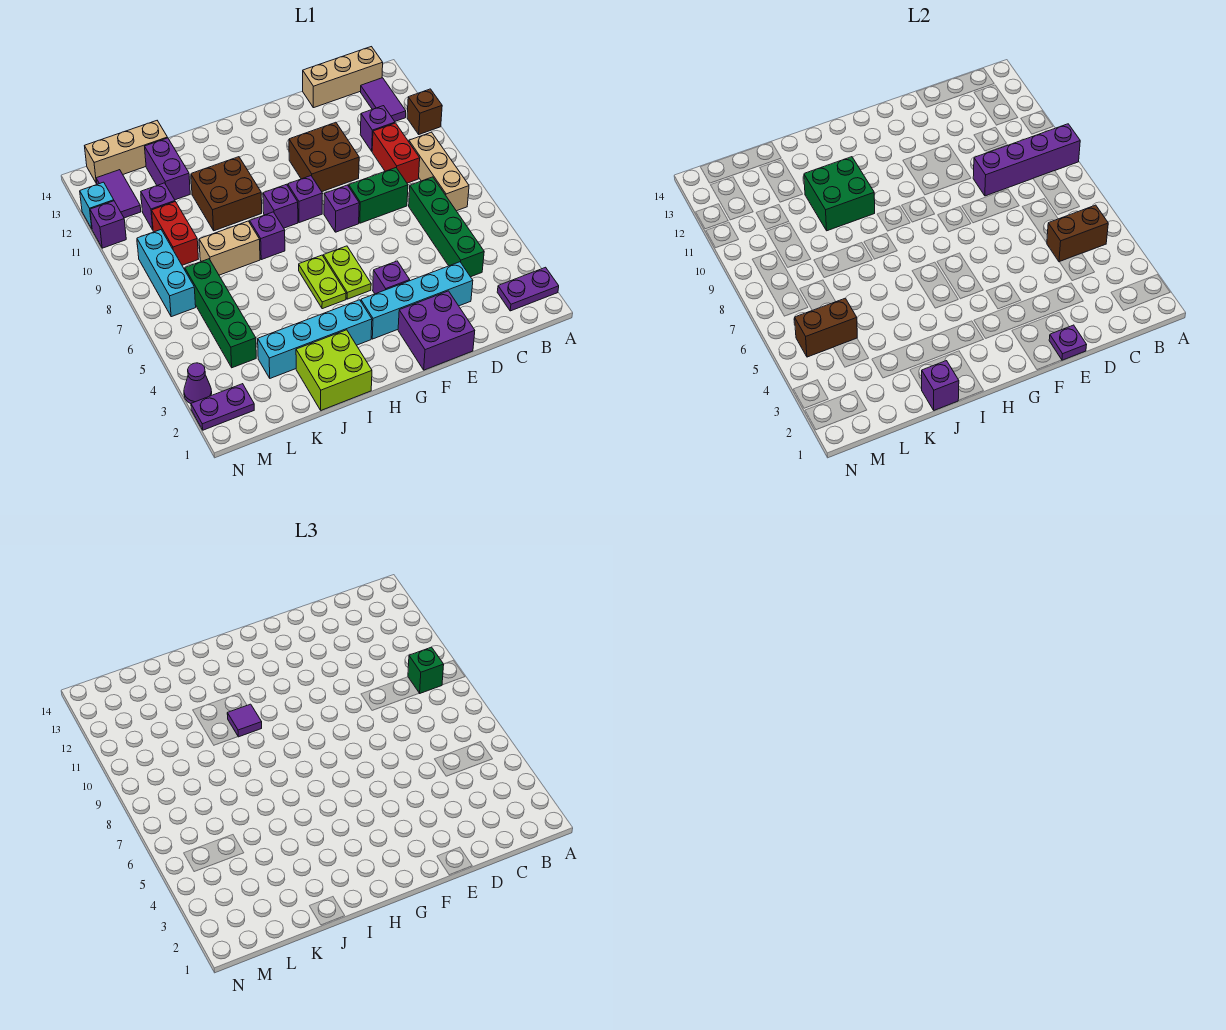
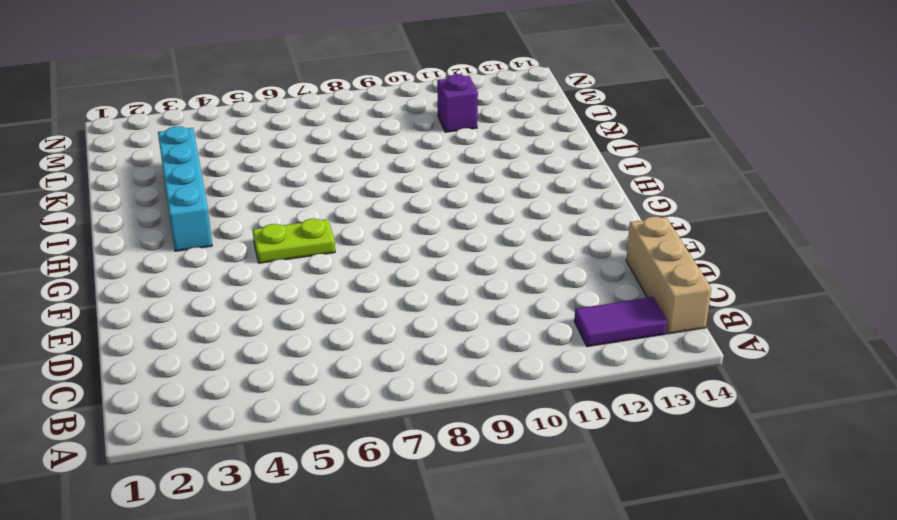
none -> purple plate A2:B2 level 1
none -> brown brick A11 level 1
none -> tan brick B7:B9 level 1
none -> green brick C4:C7 level 1

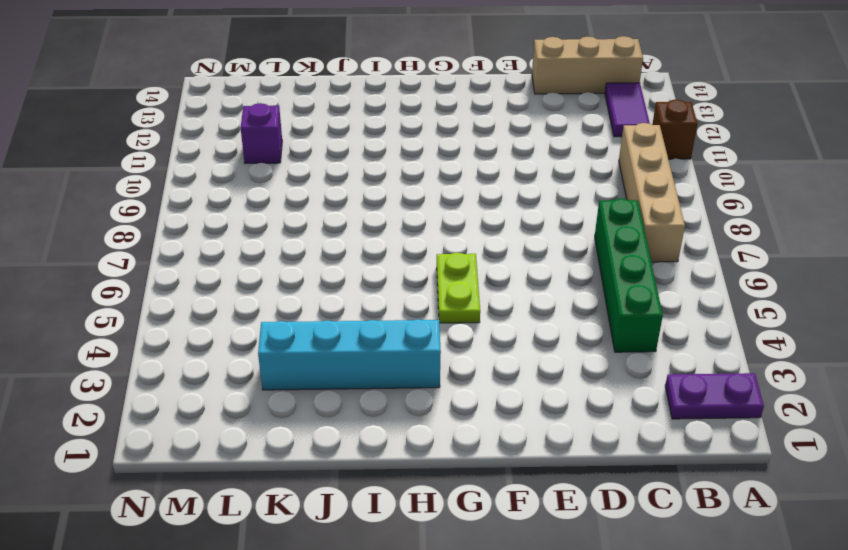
tan brick B7:B10 level 1 -> tan brick B7:B9 level 1
none -> red brick C9:C10 level 1
none -> purple brick C11 level 1
none -> cyan brick D3:G3 level 1
none -> green brick D8:E8 level 1

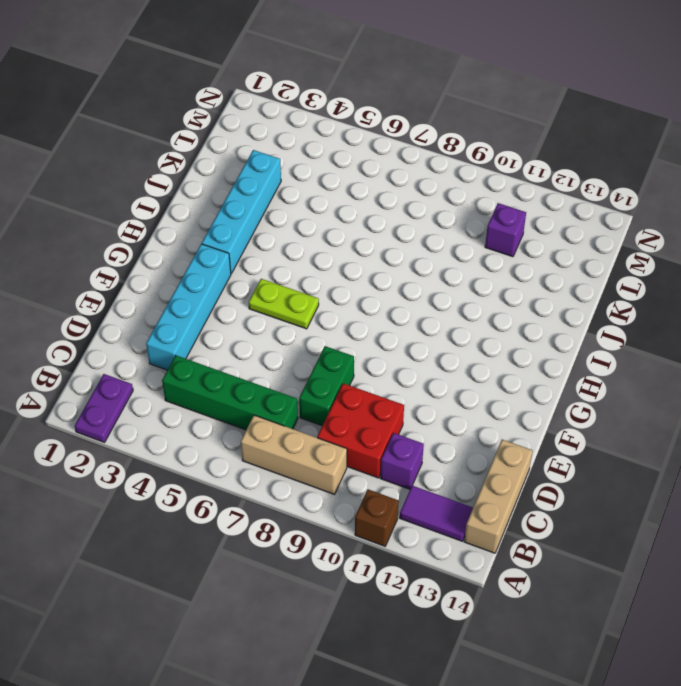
red brick C9:D10 level 1 -> red brick C9:C10 level 1
none -> purple brick E1:F2 level 1
none -> brown brick E10:F11 level 1
none -> purple brick F4 level 1
none -> purple brick F8 level 1

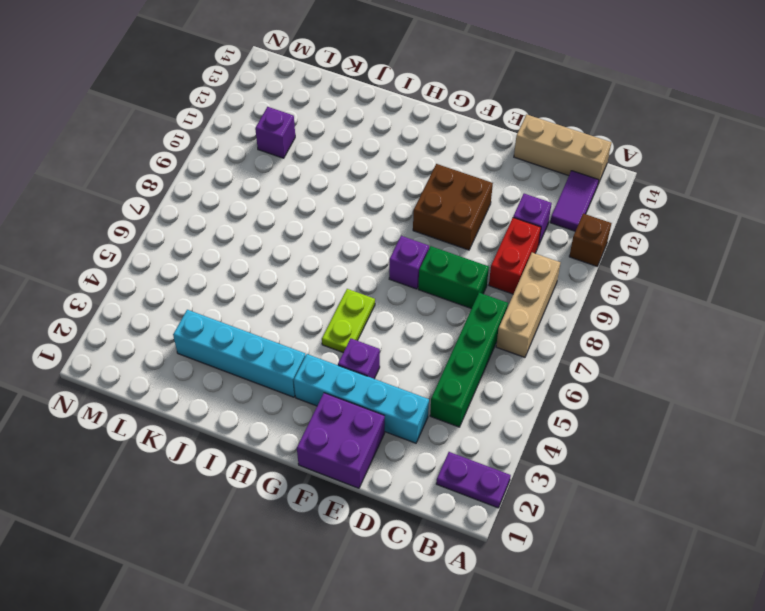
none -> purple brick G9 level 1
none -> lime plate H5:H6 level 1
none -> purple brick H9 level 1
none -> lime brick I1:J2 level 1

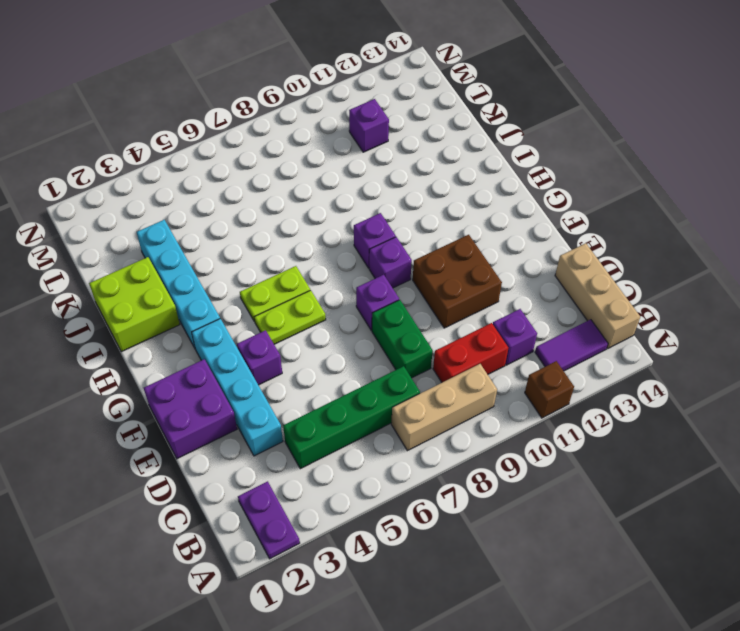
none -> purple brick I8 level 1
none -> brown brick I10:J11 level 1
none -> tan brick J8:K8 level 1
none -> purple brick K12:K13 level 1

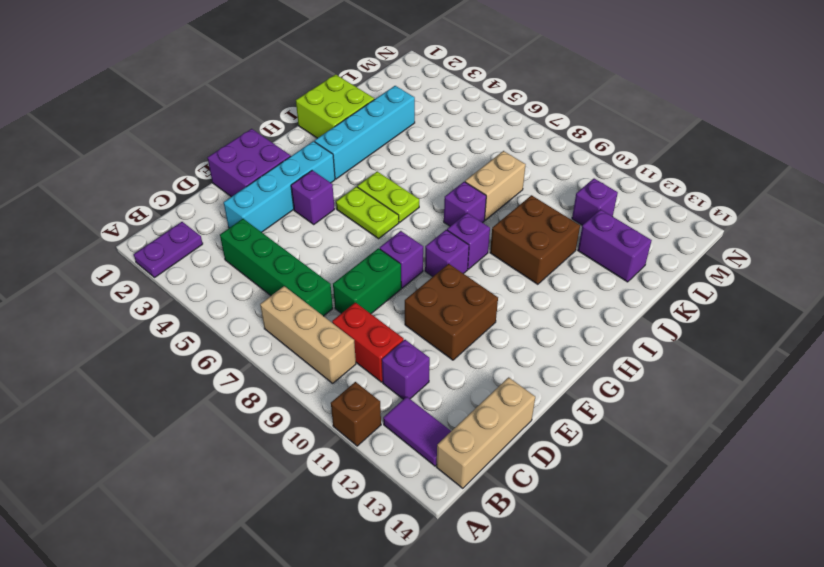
none -> tan brick K14:M14 level 1
none -> green brick L4:L7 level 1
none -> red brick L9:L10 level 1
none -> purple plate M2:N2 level 1

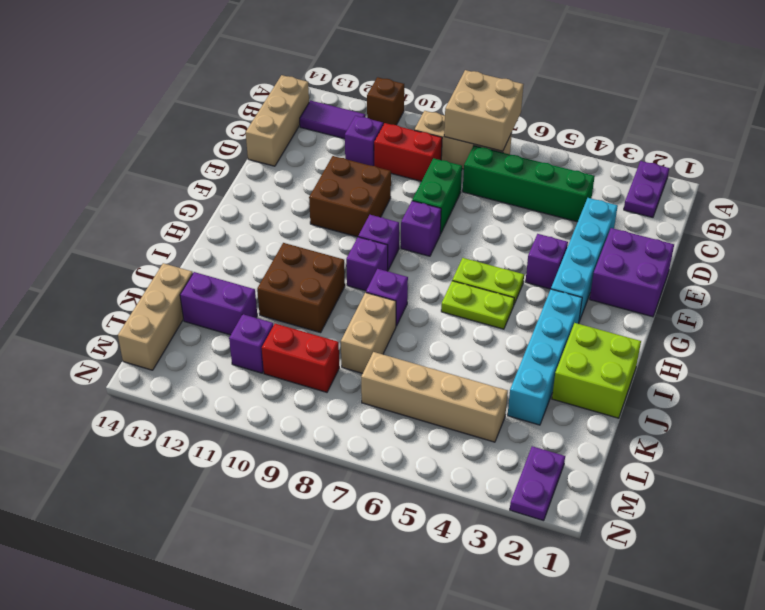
tan brick A7:B8 level 2 -> none
tan brick L4:L7 level 1 -> green brick L4:L7 level 1
none -> cyan brick M7:M9 level 1
none -> purple tile M12:M13 level 1
none -> purple cone N3 level 1
none -> purple brick N11 level 1

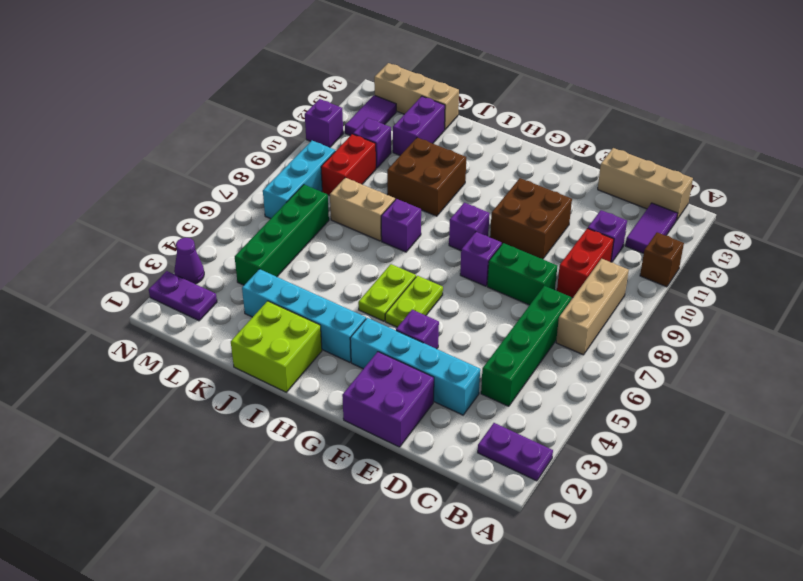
none -> purple brick H9 level 1
none -> cyan brick N12 level 1
none -> purple brick A9:D9 level 2
none -> brown brick B5:C5 level 2

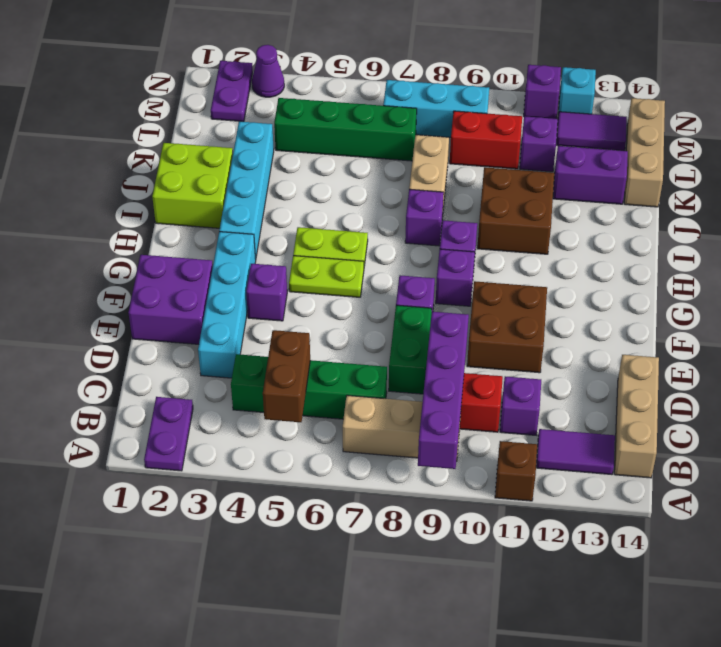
none -> purple plate E1 level 2
none -> green brick I10:J11 level 2
none -> purple brick J1 level 2
none -> brown brick L5:M5 level 2

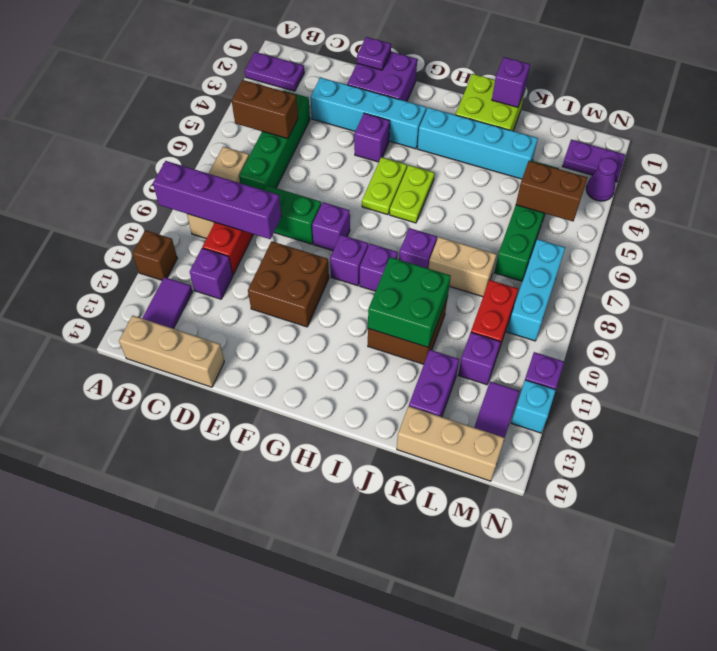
none -> green brick B9 level 3
none -> purple tile I10 level 3

